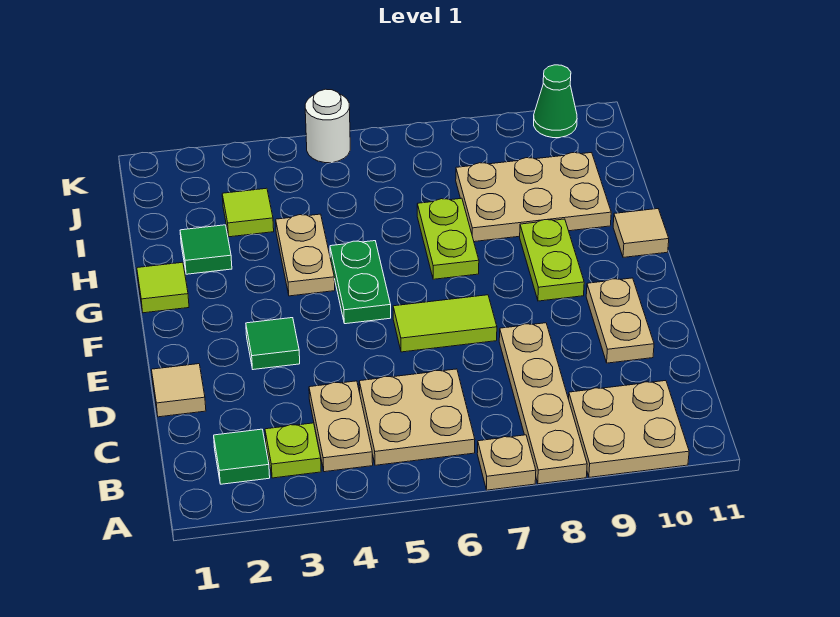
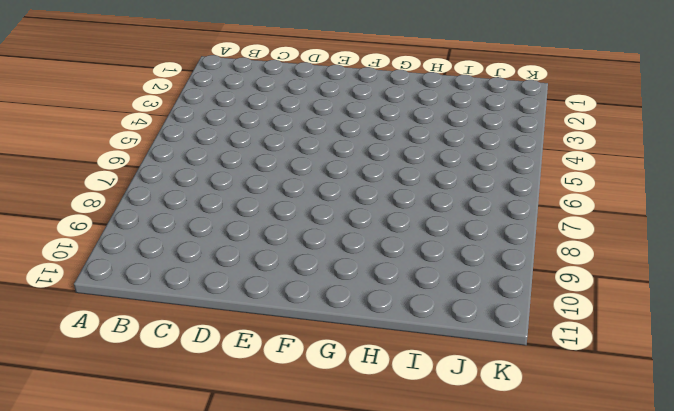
none -> tan plate A7 level 1
none -> tan plate A8:D8 level 1
none -> tan plate A9:B10 level 1

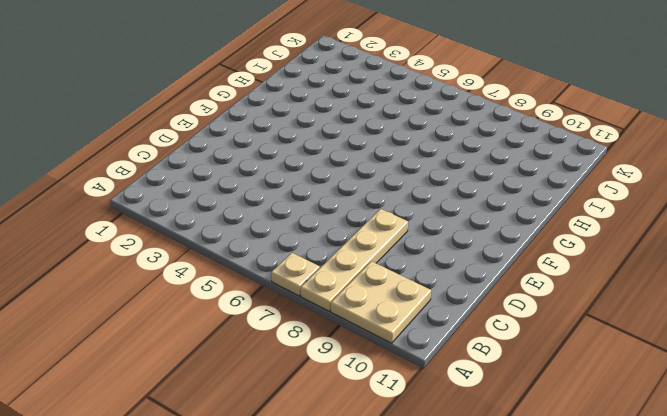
none -> green tile B2 level 1
none -> lime plate B3 level 1
none -> tan plate B4:C4 level 1

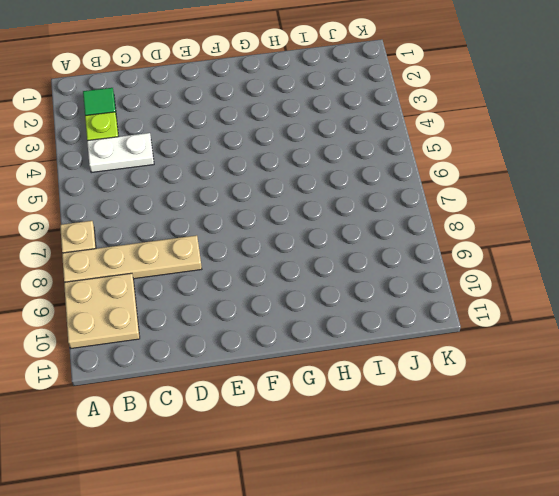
white plate B4:C4 level 1 -> tan plate B4:C4 level 1
none -> tan plate B5:C6 level 1
none -> tan tile D1 level 1
none -> tan plate D10:E10 level 1

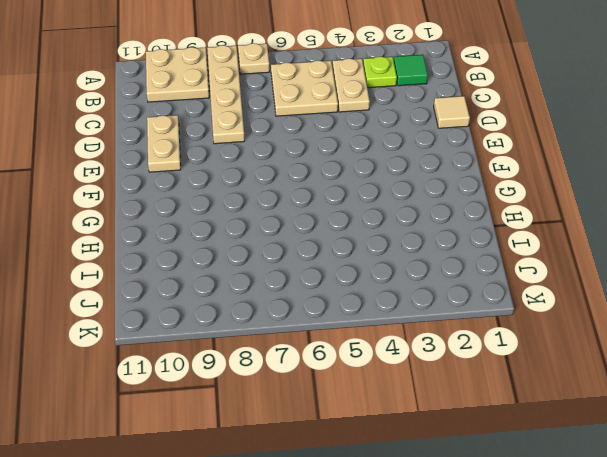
none -> green tile E3 level 1
none -> lime tile E6:E7 level 1
none -> green plate F5:G5 level 1

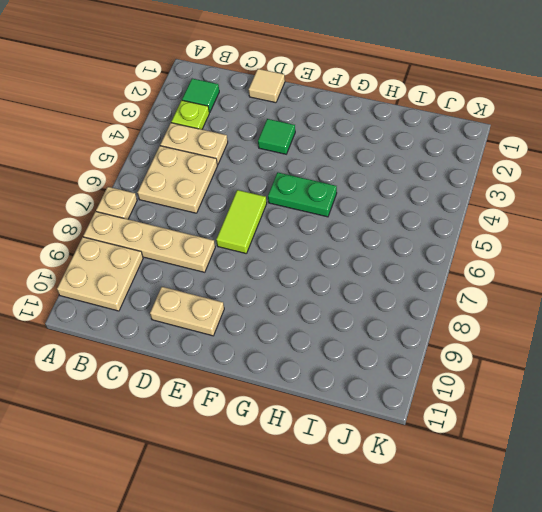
none -> lime plate F9:G9 level 1
none -> lime tile G1 level 1
none -> tan plate G4:H4 level 1

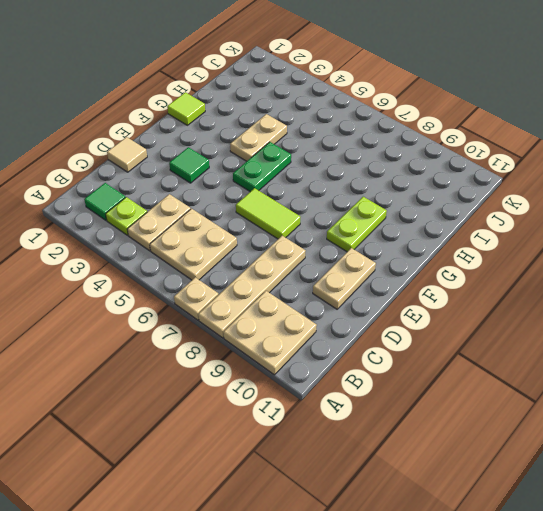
none -> lime plate G7:H7 level 1
none -> tan tile G11 level 1
none -> green tile H2 level 1

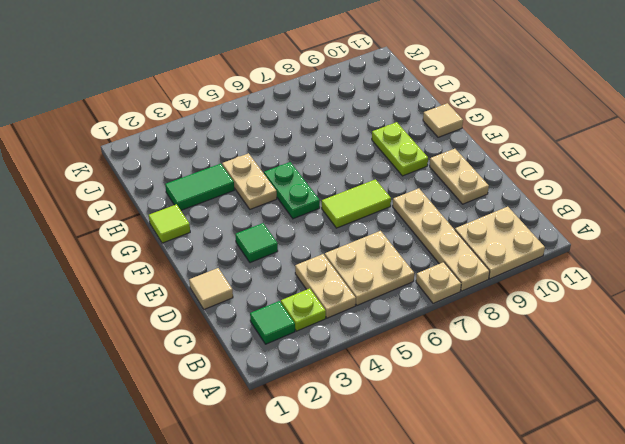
green tile H2:H3 level 1 -> green tile H2 level 1
none -> lime plate G7:H7 level 1
none -> tan plate H8:I10 level 1
none -> lime tile I3 level 1

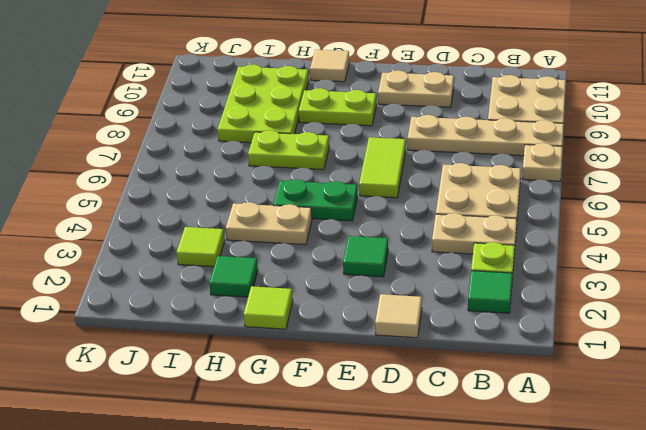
lime plate H8:I10 level 1 -> tan plate H8:I10 level 1
none -> white round brick K5 level 1
none -> green cone K10 level 1

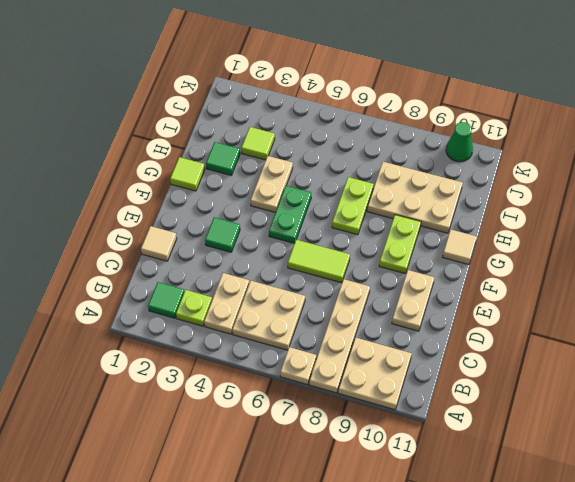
none -> white round brick K5 level 1

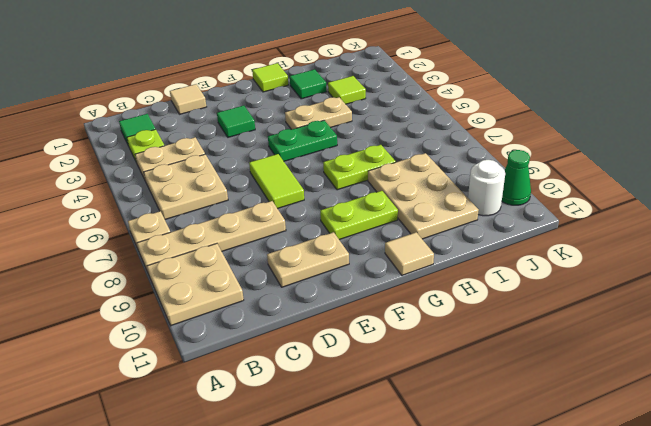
white round brick J10 level 1 -> white round brick K5 level 1

